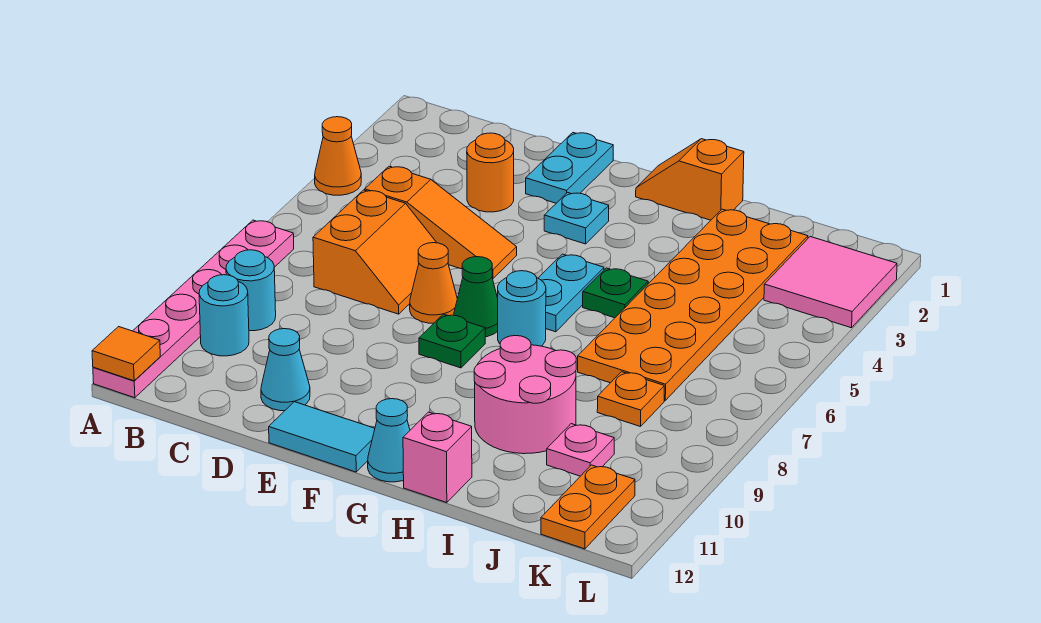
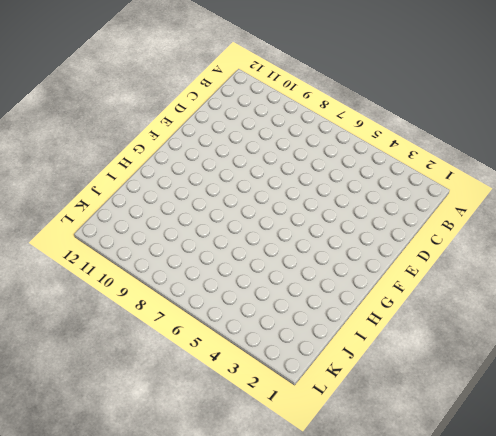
none -> orange cone A4 level 1
none -> pink plate A7:A12 level 1
none -> cyan round brick B9 level 1

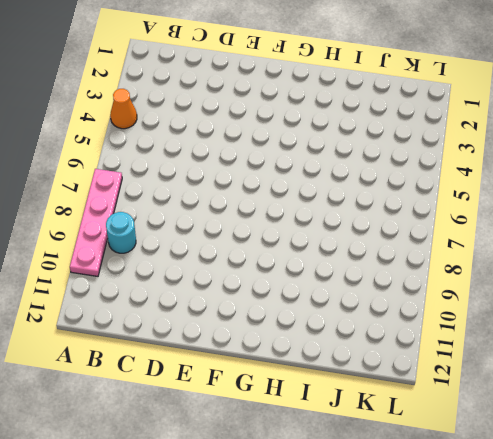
pink plate A7:A10 level 1 -> pink plate A7:A12 level 1
none -> cyan round brick B10 level 1
none -> orange slope C5:E5 level 1 top C
none -> orange slope C6:D7 level 1 top C

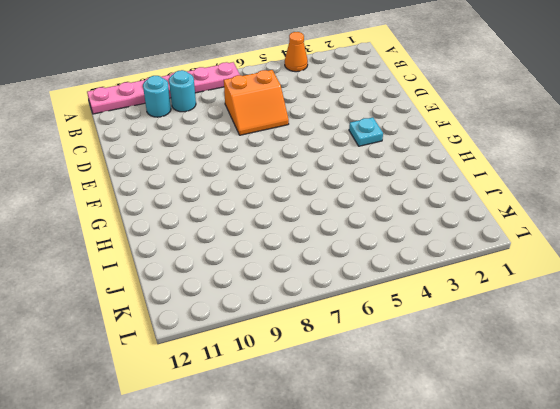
none -> orange slope C5:E5 level 1 top C
none -> orange round brick D3 level 1
none -> cyan cone D11 level 1

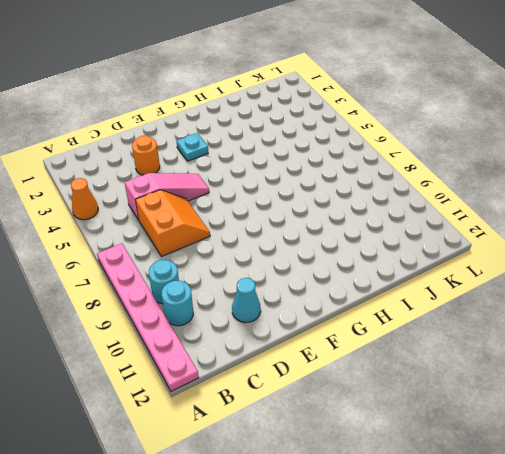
pink slope C5:E5 level 1 top C -> orange slope C5:E5 level 1 top C
none -> cyan plate E1:E2 level 1
none -> orange cone E7 level 1
none -> cyan tile E12:F12 level 1

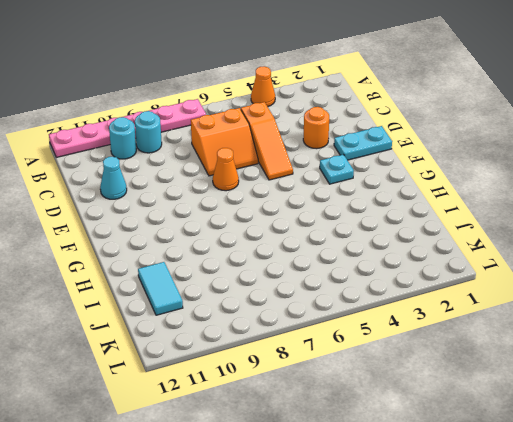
cyan tile I11:J11 level 1 -> cyan tile E12:F12 level 1
none -> green cone F7 level 1
none -> green plate F8 level 1
none -> orange slope G1:H1 level 1 top H

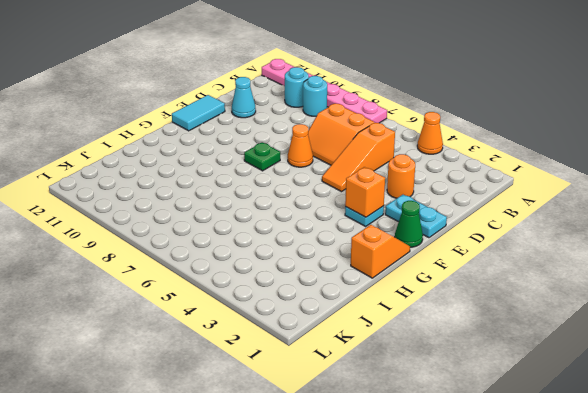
green cone F1 level 1 -> green cone F7 level 1
orange brick F3 level 2 -> none
none -> cyan plate G5:G6 level 1
none -> cyan round brick G7 level 1
none -> cyan cone G12 level 1

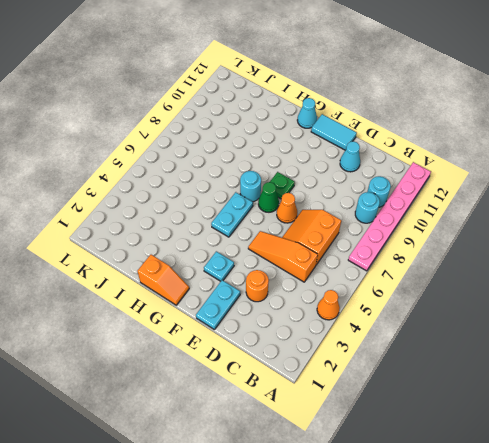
none -> green plate H5 level 1
none -> pink round brick H9:I10 level 1
none -> pink brick H12 level 1

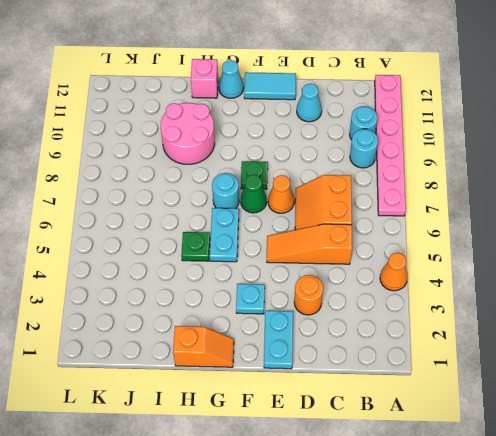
none -> orange plate I2:J7 level 1
none -> orange plate J8 level 1
none -> pink plate J10 level 1

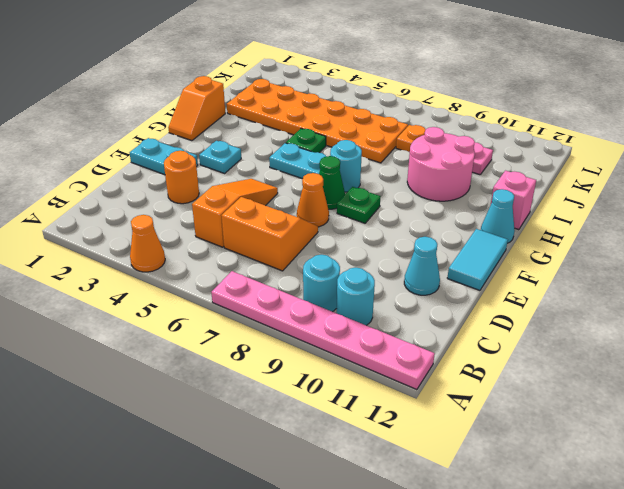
none -> pink tile K2:L3 level 1
none -> orange plate K11:K12 level 1
none -> orange tile A12 level 2

